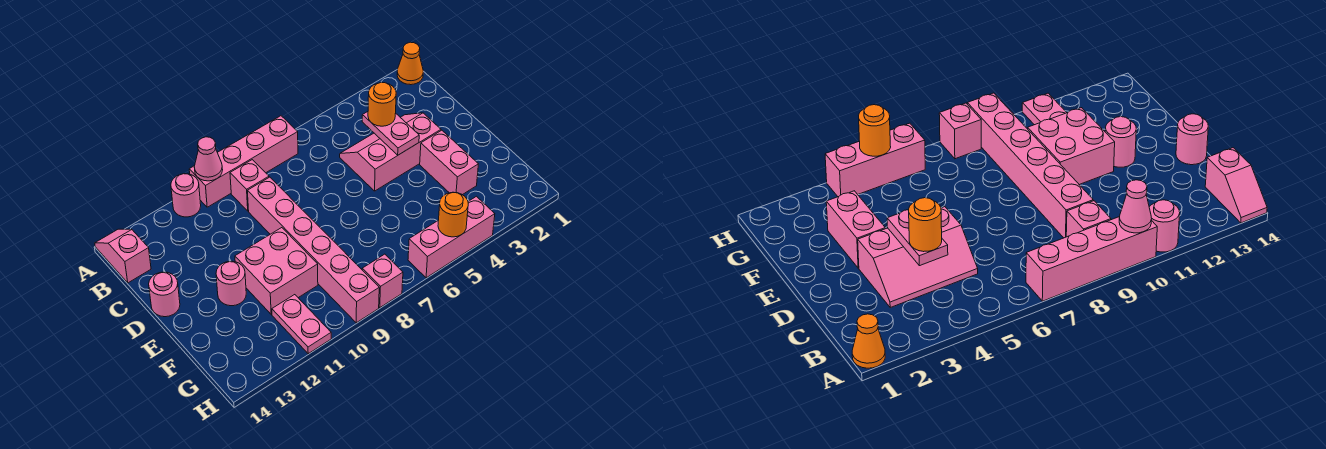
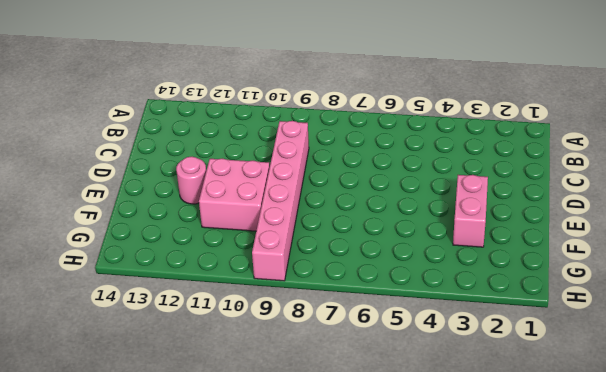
none -> orange cone A1 level 1
none -> pink brick A7:A10 level 1
none -> pink round brick A11 level 1

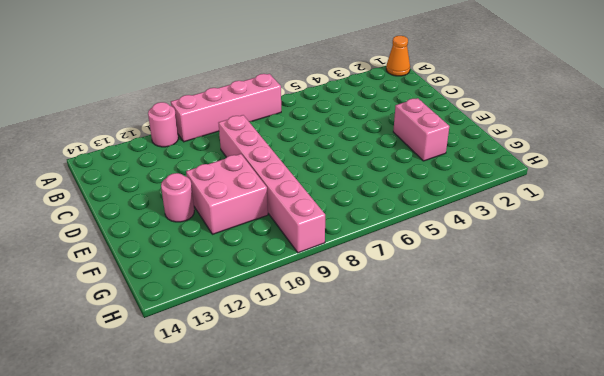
none -> pink slope A14:B14 level 1 top B
none -> pink brick B9 level 1
none -> pink slope C3:D5 level 1 top D

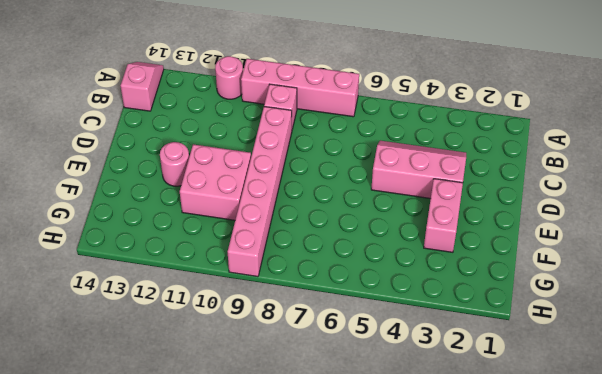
none -> orange cone A1 level 1
none -> pink round brick D14 level 1
none -> pink plate G11:H11 level 1

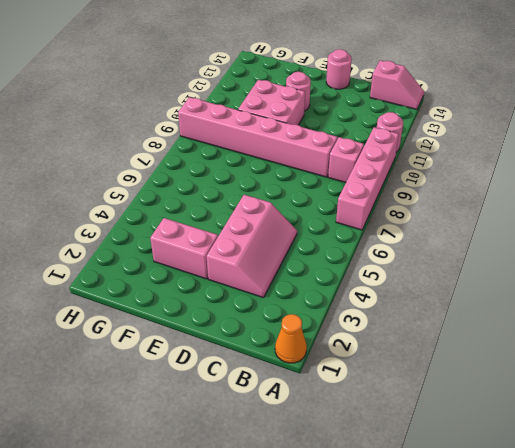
none -> pink plate G11:H11 level 1
none -> pink brick H4:H6 level 1
none -> pink brick H8 level 1

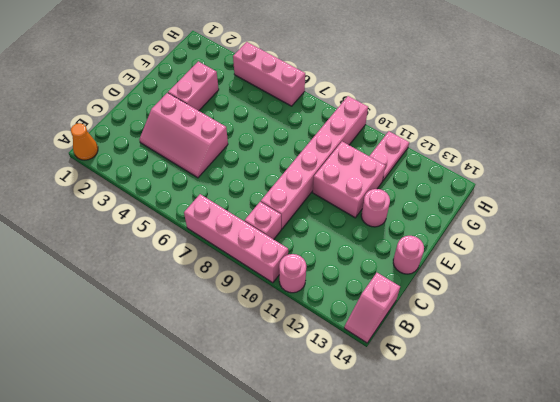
none -> pink brick H8 level 1
none -> pink cone A10 level 2
none -> pink plate C4:D4 level 2

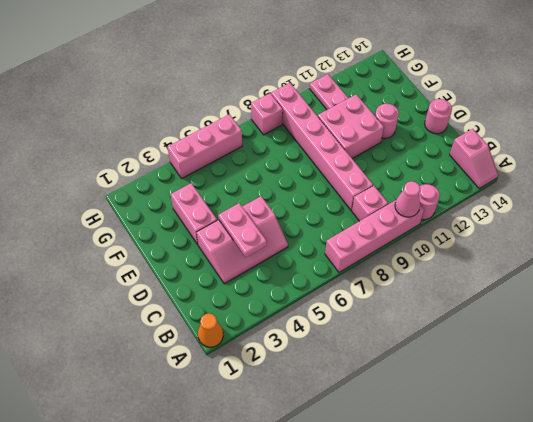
none -> orange round brick H5 level 2
none -> orange round brick C4 level 3

